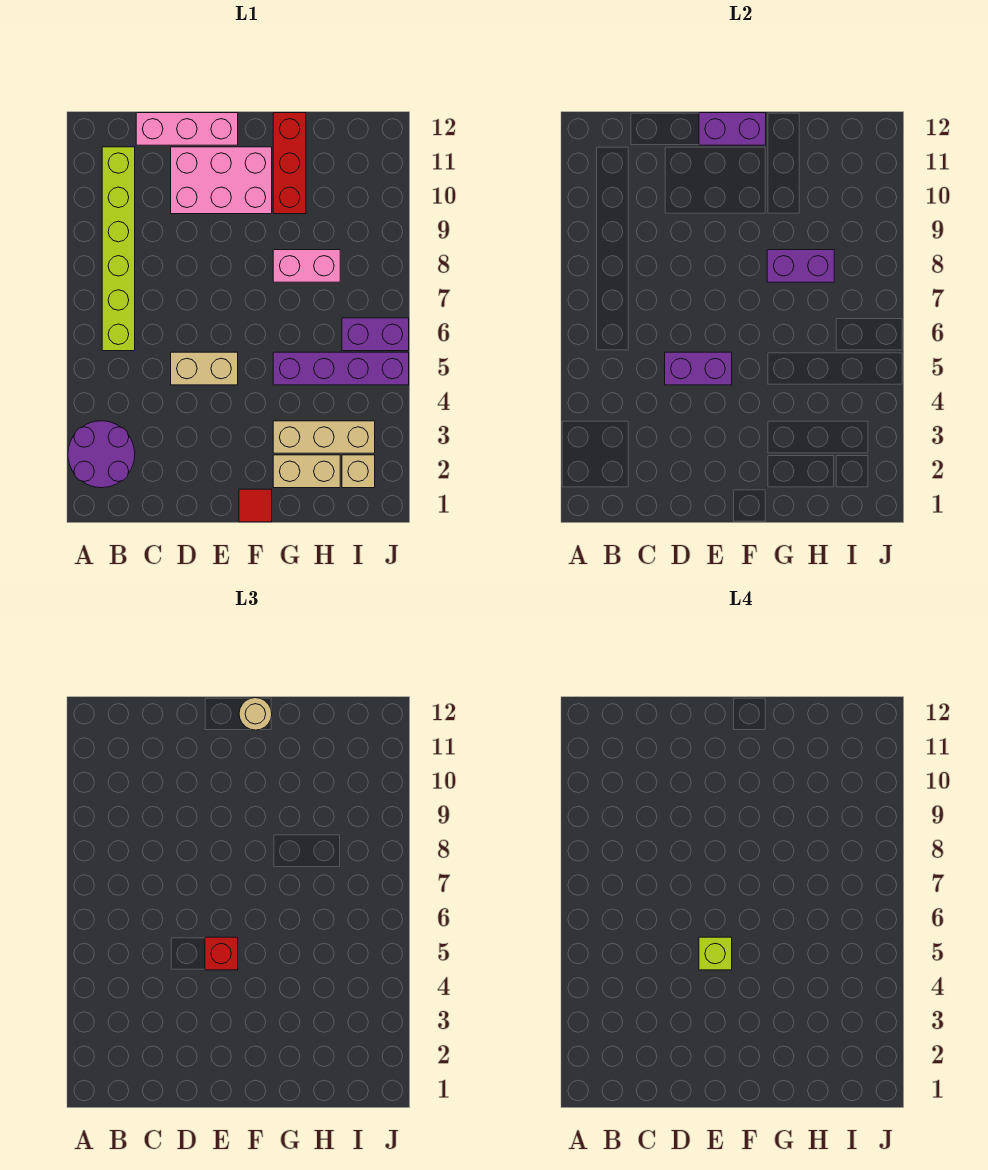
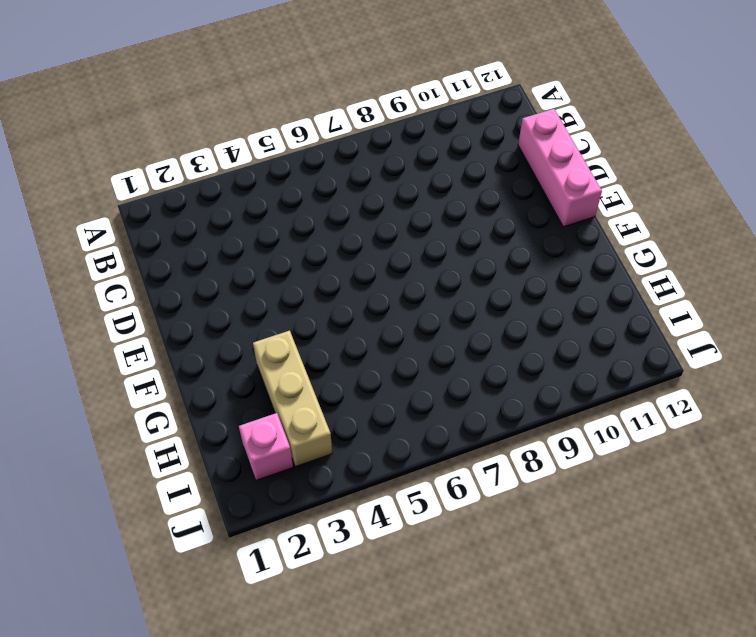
pink brick I2 level 1 -> tan brick I2 level 1
none -> purple round brick A2:B3 level 1
none -> lime brick B6:B11 level 1
none -> tan brick D5:E5 level 1

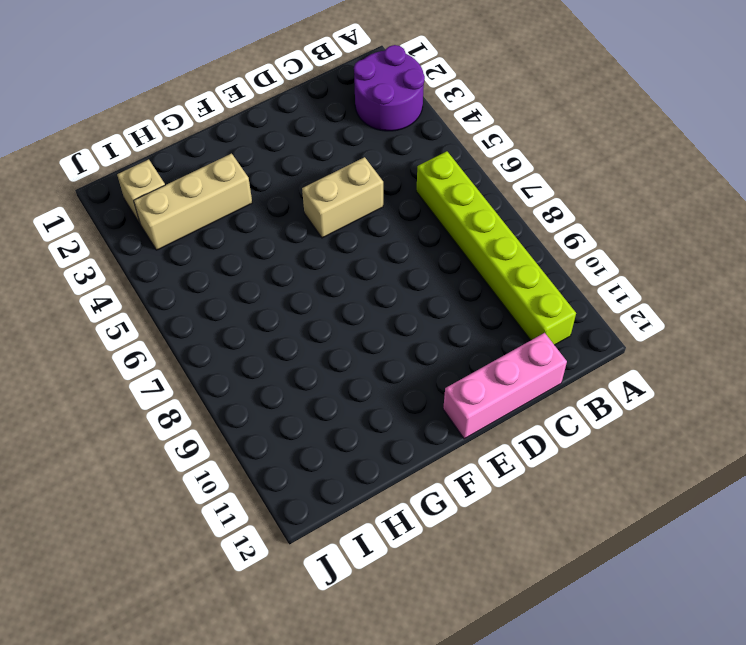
none -> pink brick D10:F11 level 1
none -> red tile F1 level 1
none -> tan brick G2:H2 level 1

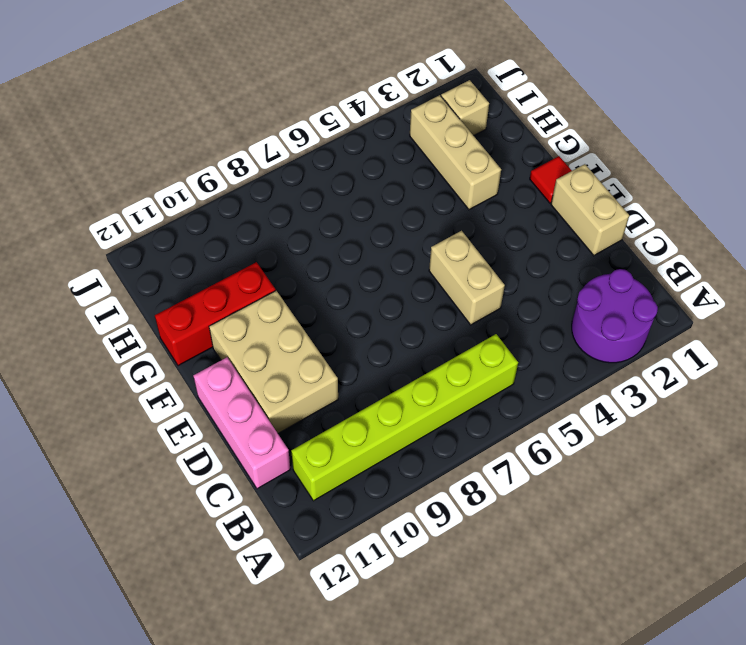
tan brick D1:E1 level 1 -> tan brick G2:H2 level 1
tan brick D10:F11 level 1 -> pink brick D10:F11 level 1
none -> purple brick G5:J5 level 1
none -> pink brick G8:H8 level 1
none -> purple brick I6:J6 level 1

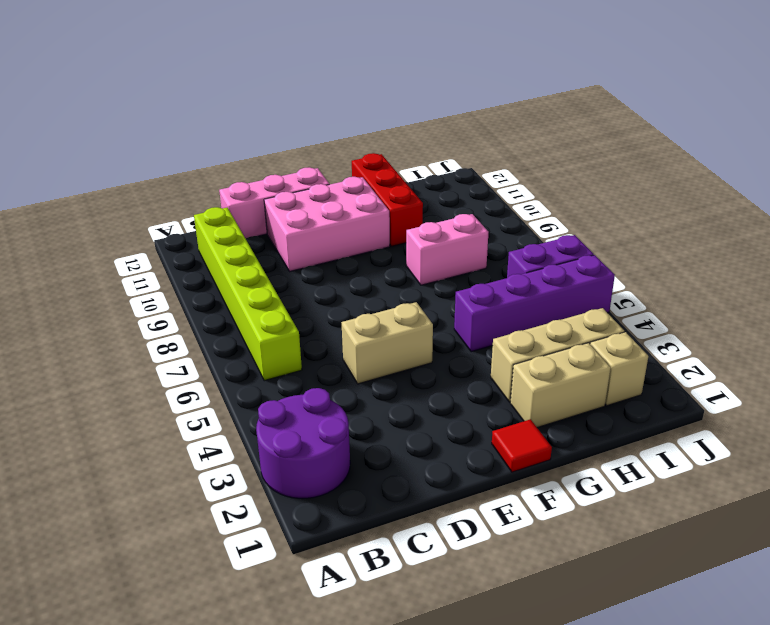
none -> purple brick D5:E5 level 2
none -> purple brick E12:F12 level 2
none -> purple brick G8:H8 level 2

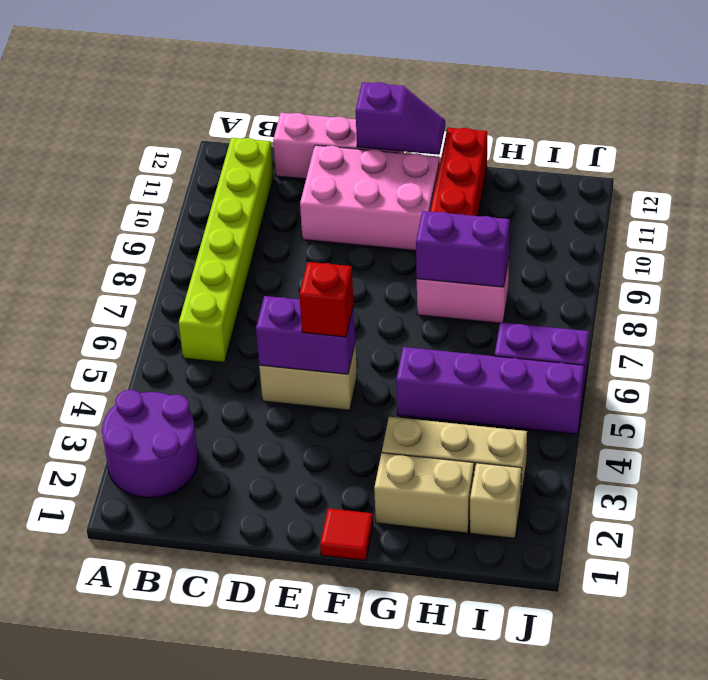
purple slope E12:F12 level 2 top E -> purple brick E12:F12 level 2
none -> tan round brick F12 level 3
none -> lime brick E5 level 4

